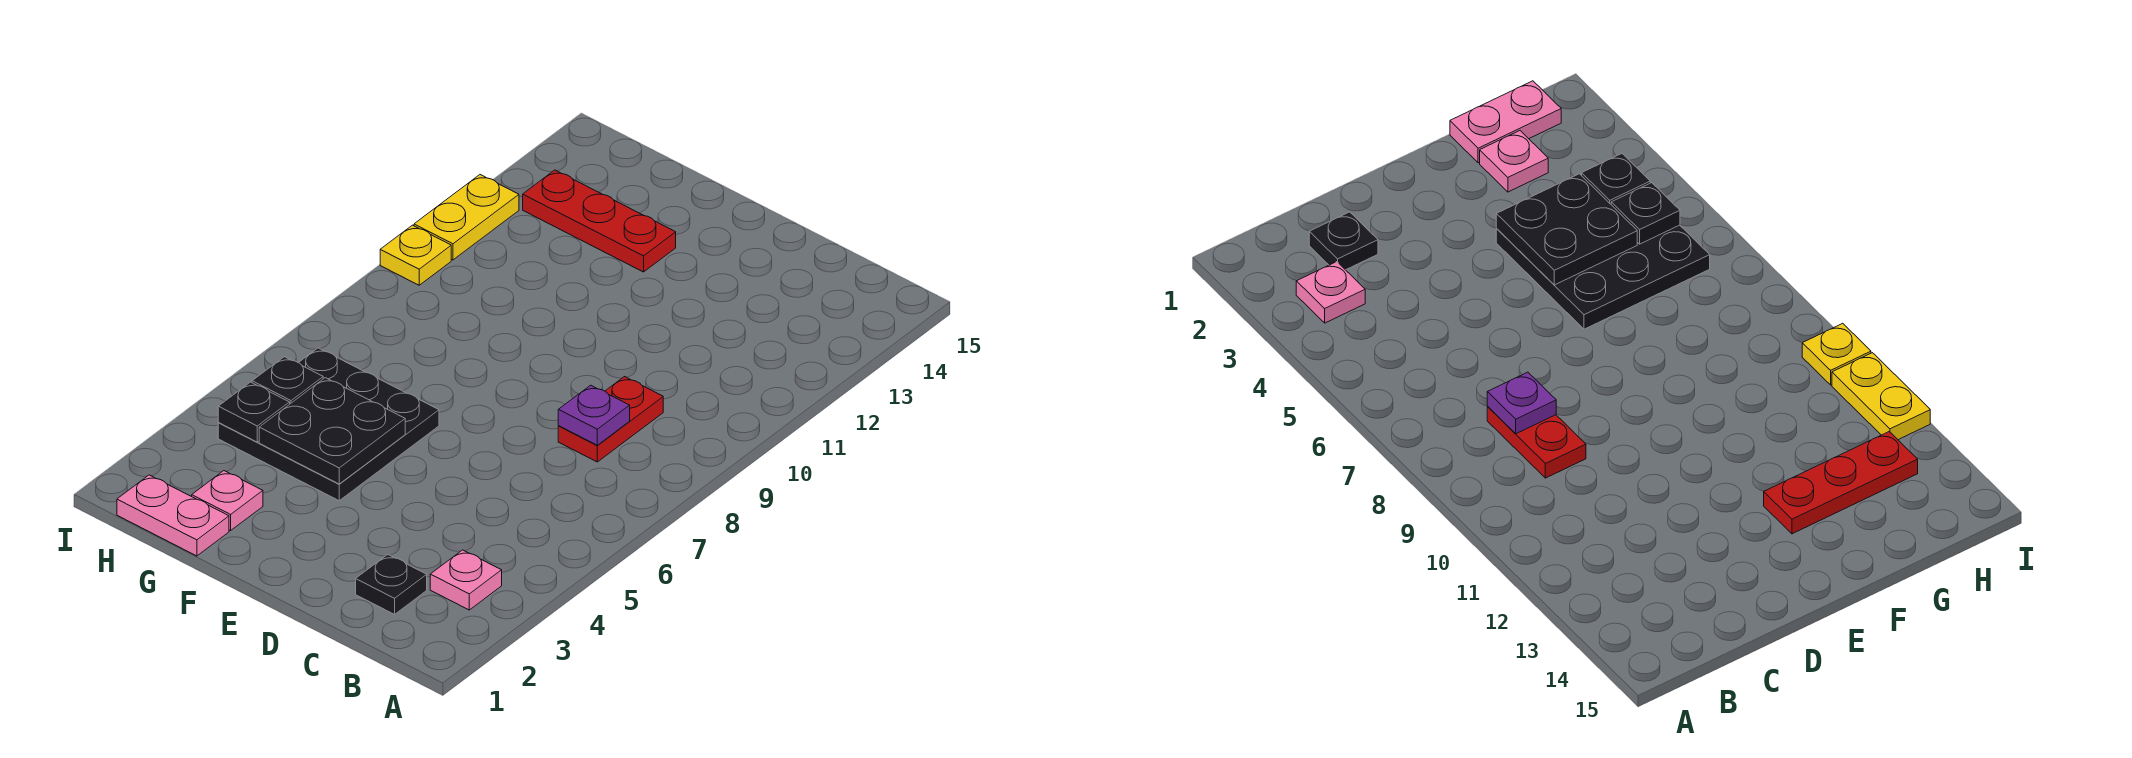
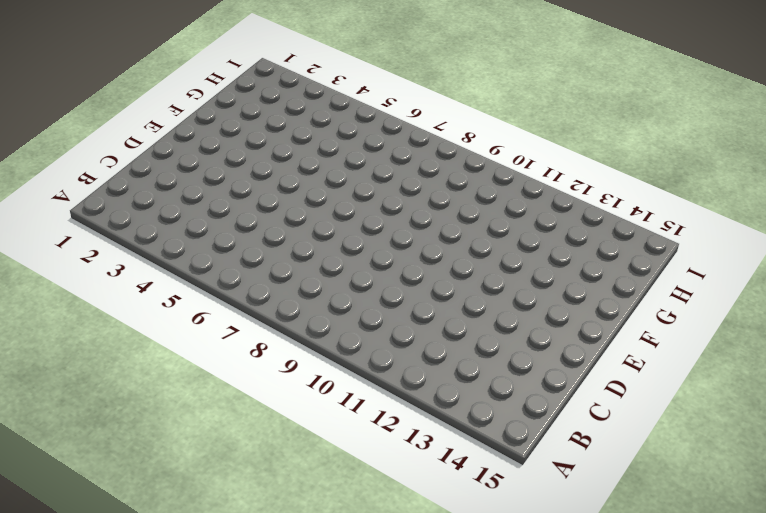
none -> pink plate B3 level 1
none -> black plate C2 level 1
none -> red plate C8:C9 level 1

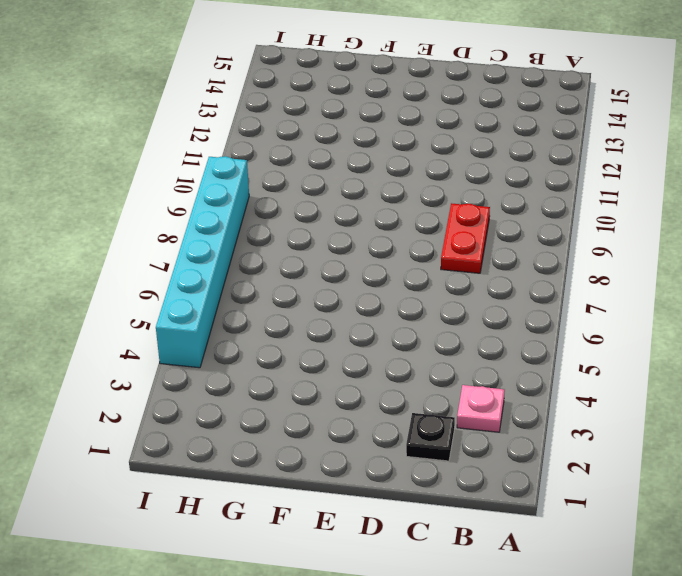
cyan brick I4:I9 level 1 -> none
none -> black plate F4:H6 level 1
none -> red plate F13:H13 level 1
none -> pink plate G1:H1 level 1

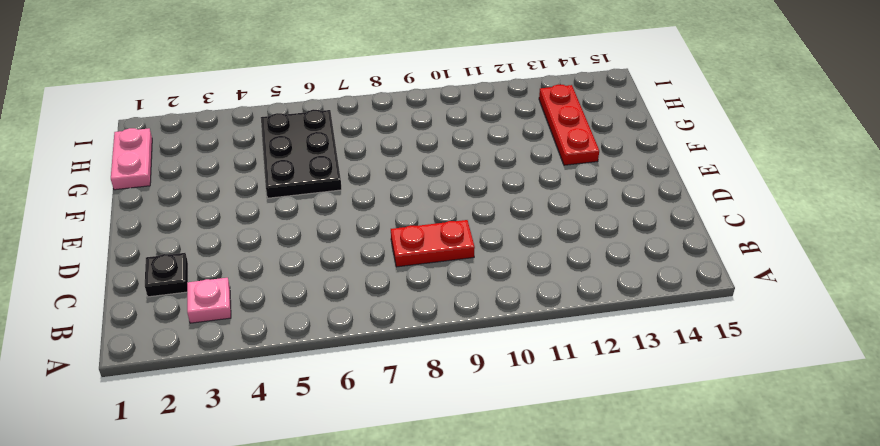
black plate F5:H6 level 1 -> black plate F4:H6 level 1
none -> pink plate G2 level 1
none -> yellow plate I10 level 1
none -> yellow plate I11:I12 level 1

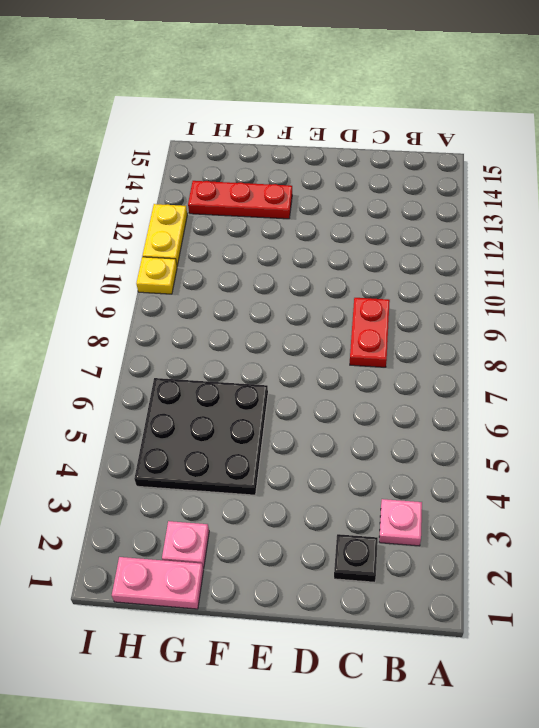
none -> purple plate C8 level 2
none -> black plate F4:G5 level 2
none -> black plate H4 level 2

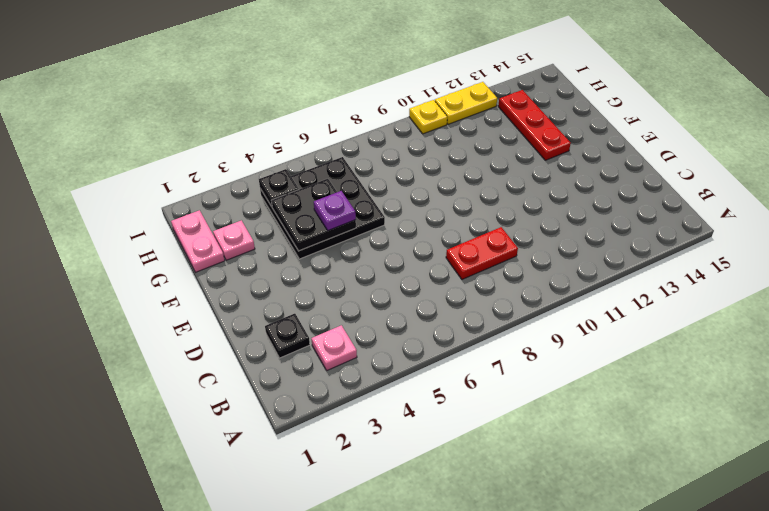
purple plate F5 level 3 -> purple plate C8 level 2
none -> black plate H5 level 2

